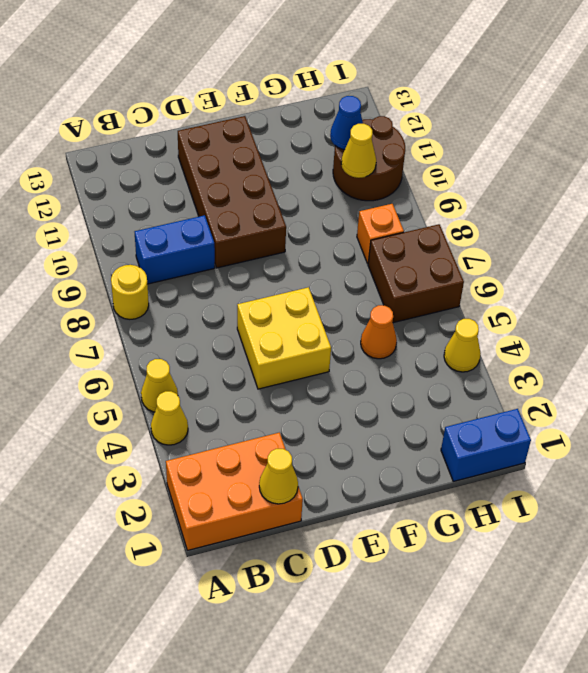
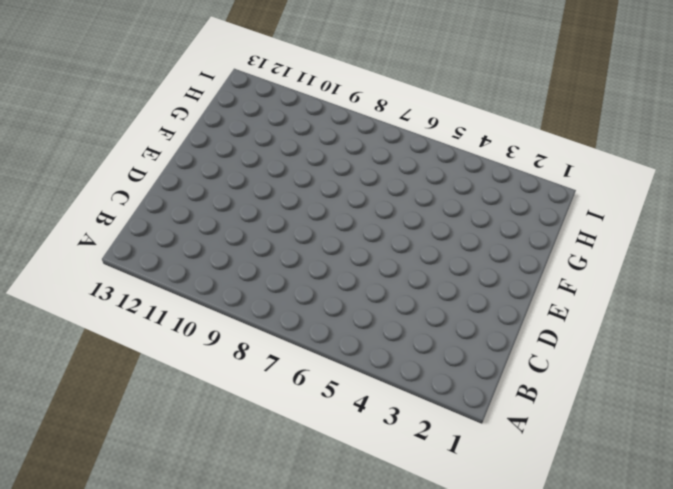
none -> orange brick A1:C2 level 1
none -> yellow cone A4 level 1
none -> yellow cone A5 level 1

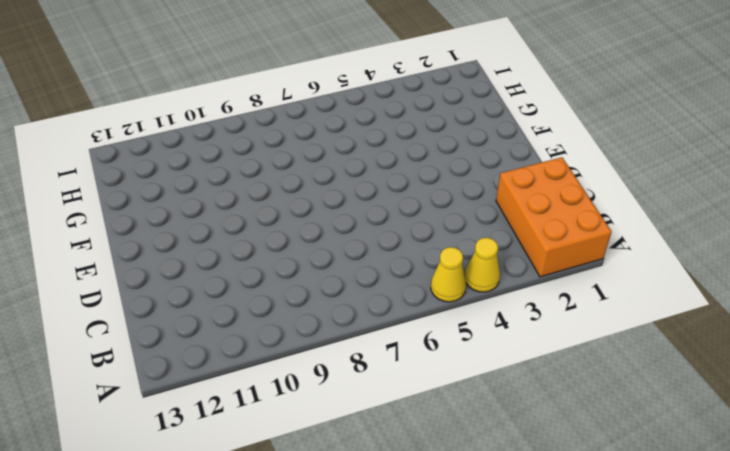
none -> yellow round brick A8 level 1
none -> blue brick B9:C9 level 1
none -> yellow brick D5:E6 level 1

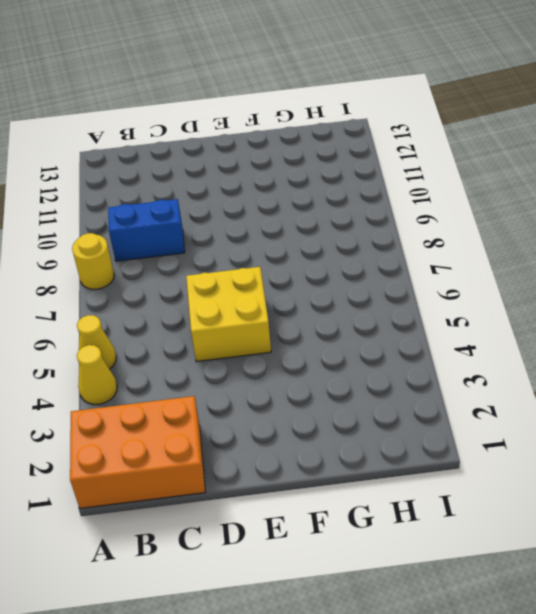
none -> brown brick D9:E12 level 1
none -> orange cone G5 level 1
none -> blue brick H1:I1 level 1

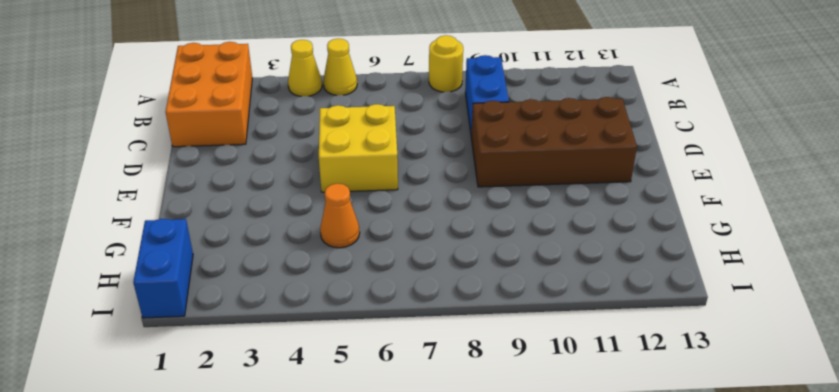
none -> brown brick H6:I7 level 1
none -> orange brick H8 level 1
none -> brown round brick H10:I11 level 1

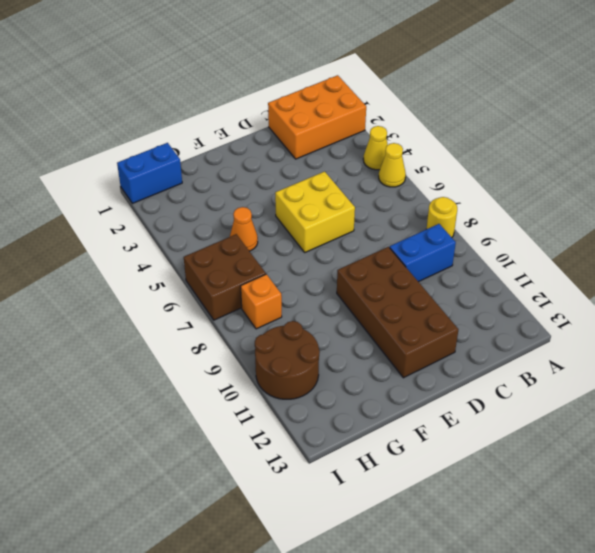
none -> yellow cone I4 level 1
none -> yellow cone C1 level 2
none -> yellow cone H10 level 2

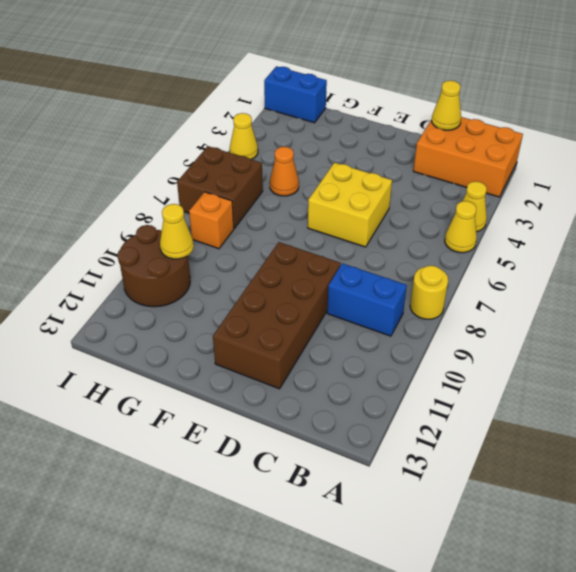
none -> blue cone H11 level 2

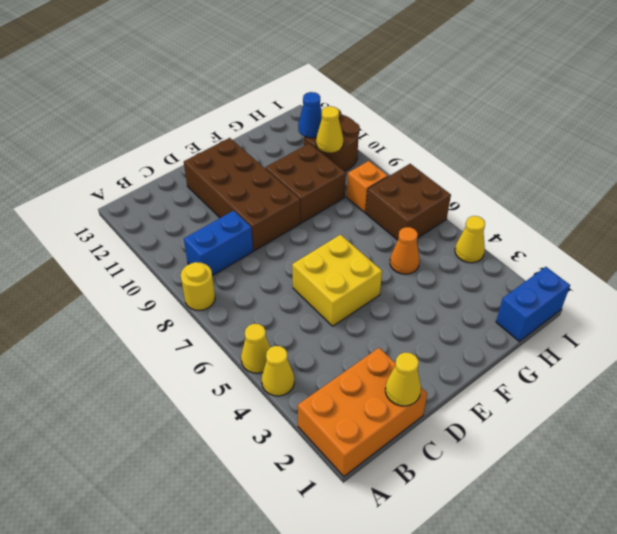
brown brick F9:G10 level 1 -> none

